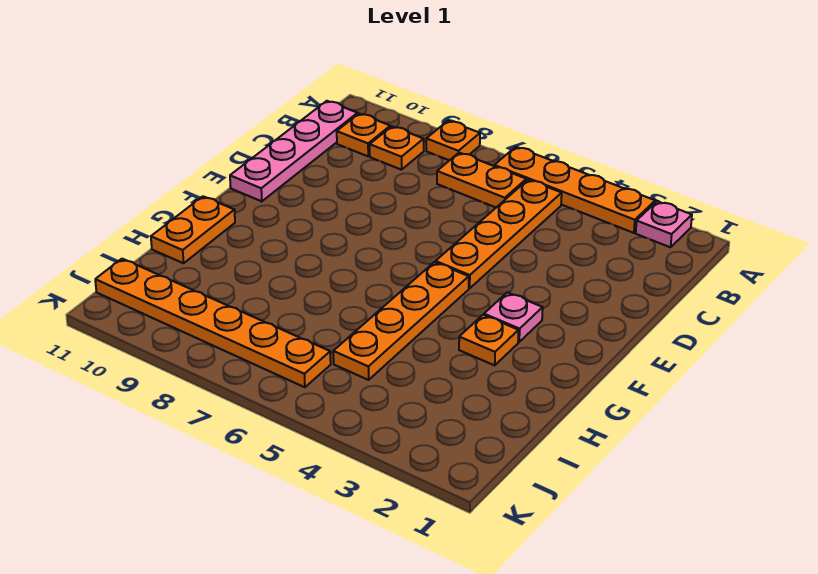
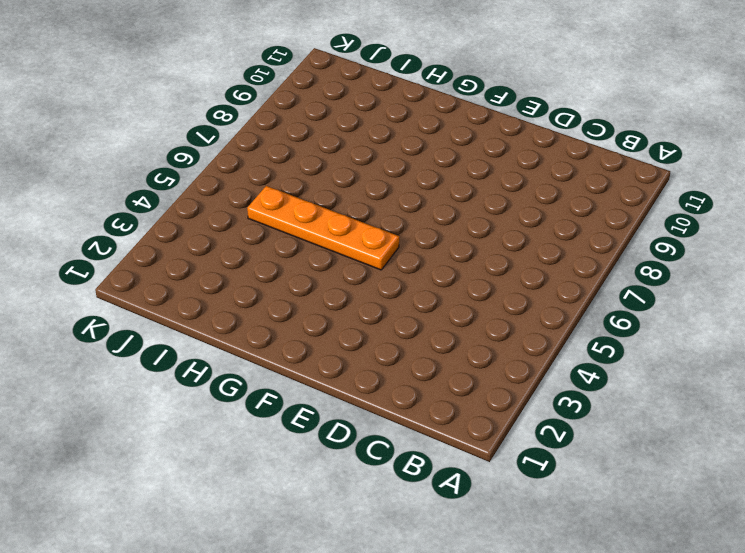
none -> pink plate A2 level 1
none -> orange plate A3:A6 level 1
none -> orange plate A8 level 1

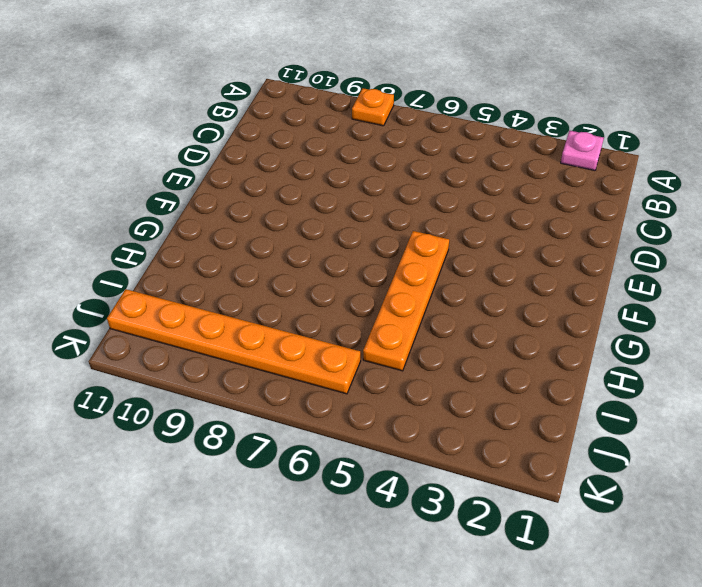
none -> orange plate A3:A6 level 1
none -> orange plate B5:E5 level 1
none -> orange plate B6:B7 level 1

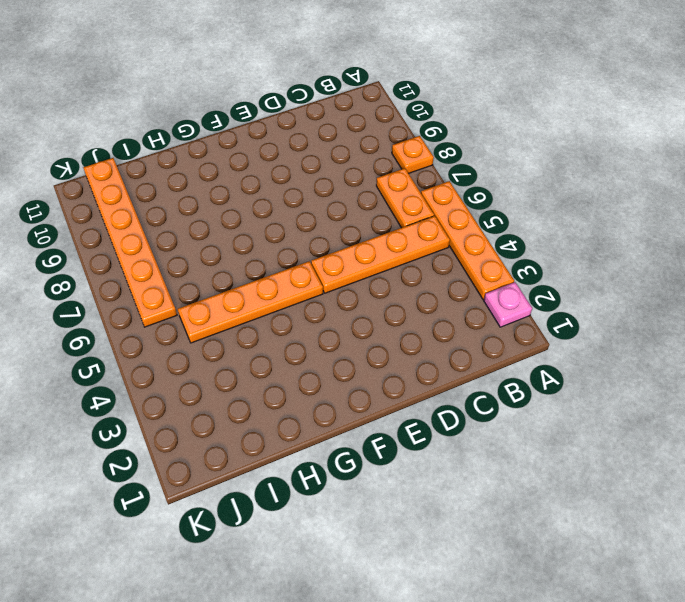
none -> orange plate B9 level 1
none -> orange plate B10 level 1
none -> pink plate B11:E11 level 1

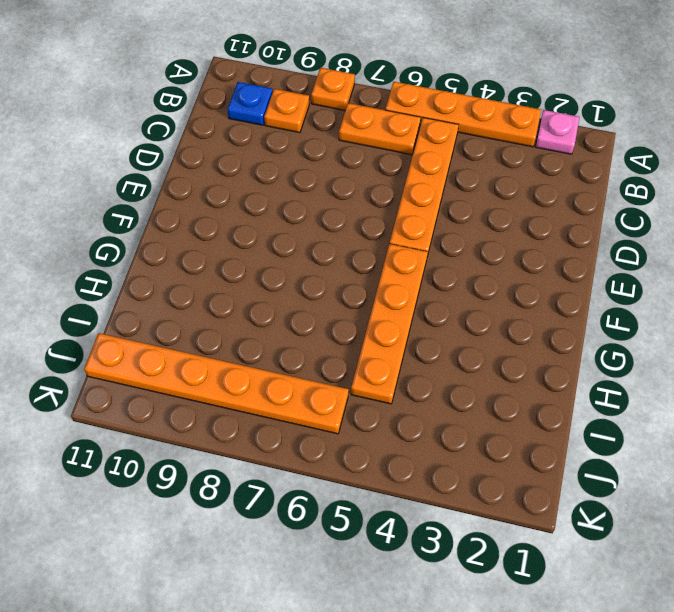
blue plate B10 level 1 -> orange plate B10 level 1
none -> pink plate B11:E11 level 1
none -> pink plate F3 level 1
none -> orange plate G3 level 1

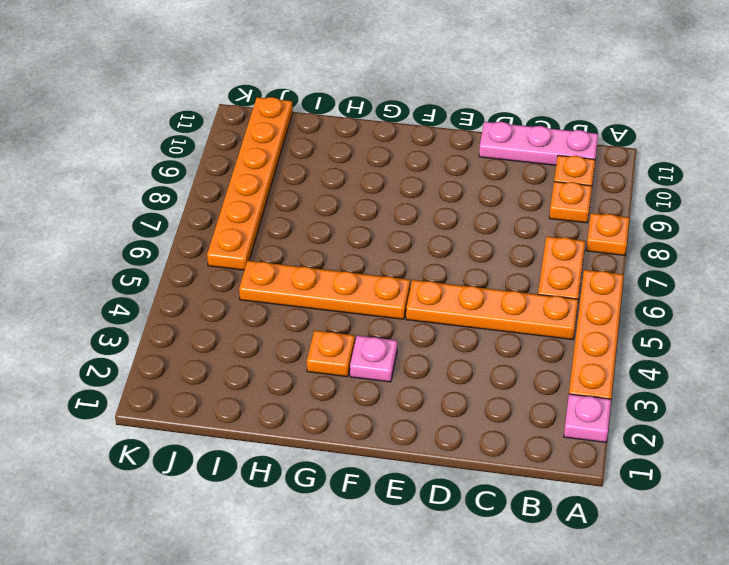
pink plate B11:D11 level 1 -> pink plate B11:E11 level 1
none -> orange plate G11:H11 level 1

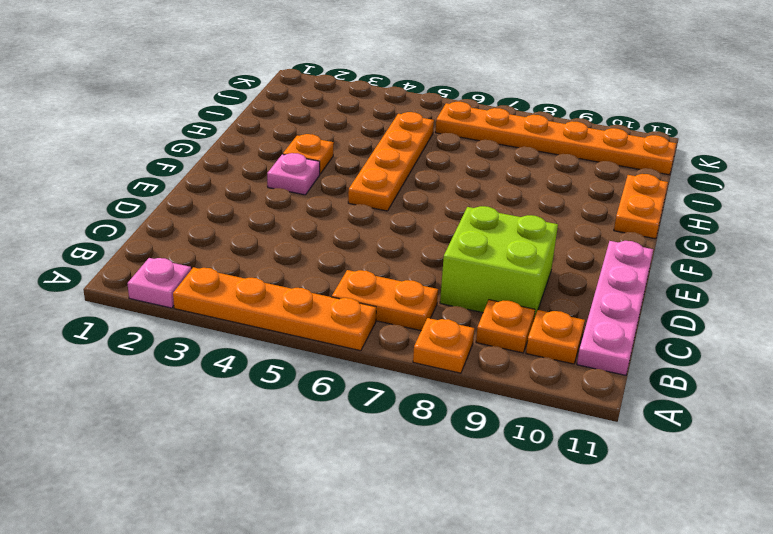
lime brick C8:D9 level 1 -> none
none -> orange plate B5:E5 level 1

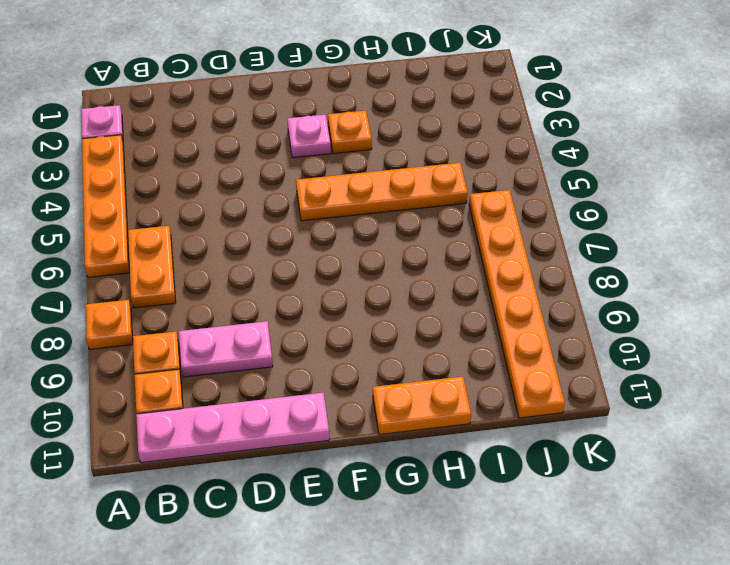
pink plate C9:D9 level 1 -> none
none -> orange plate B5:E5 level 1

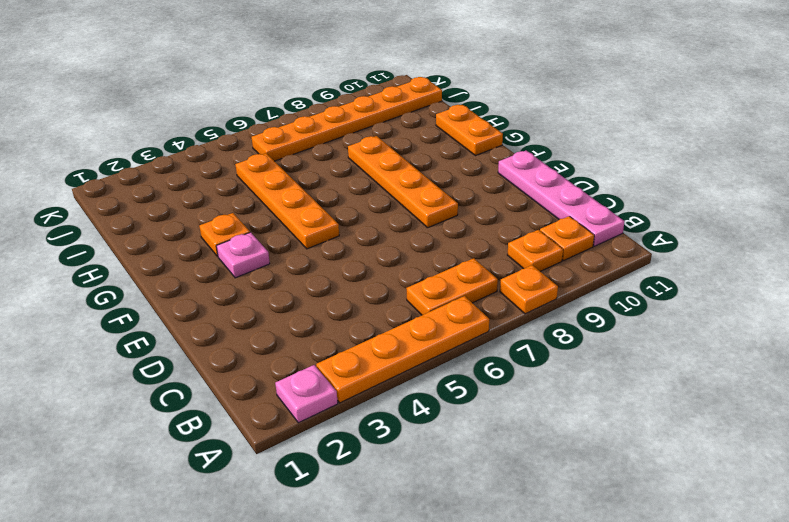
orange plate E8:H8 level 1 -> orange plate B5:E5 level 1

